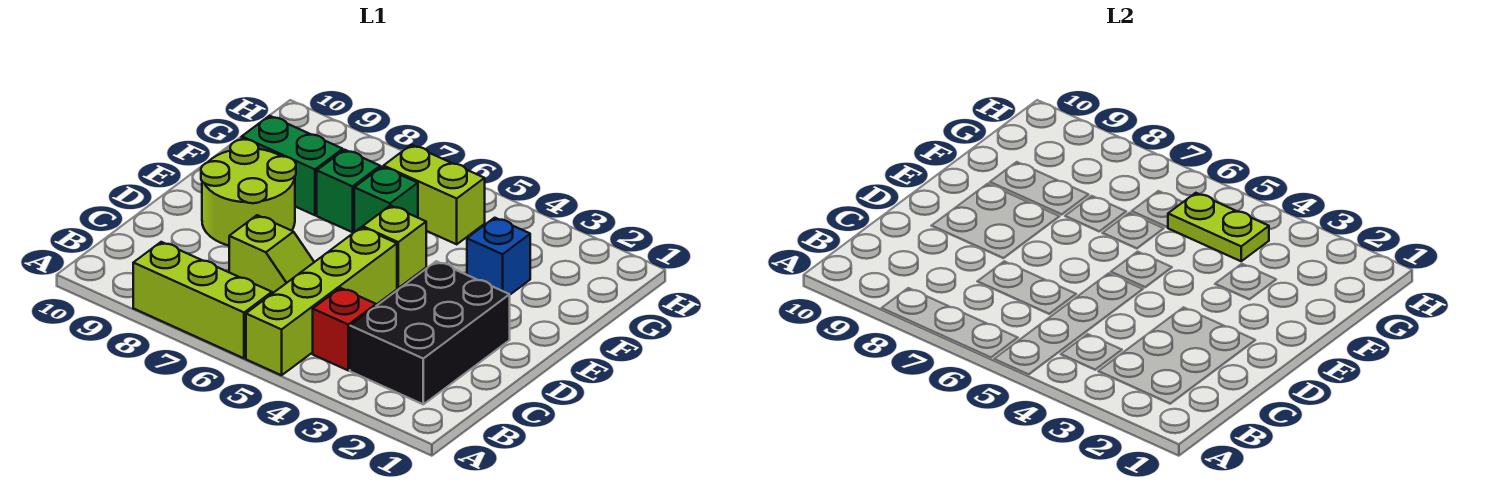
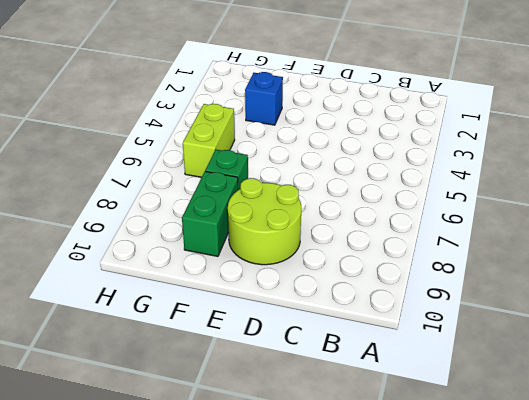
none -> lime brick A5:D5 level 1
none -> lime brick A6:A8 level 1
none -> black brick B2:D3 level 1

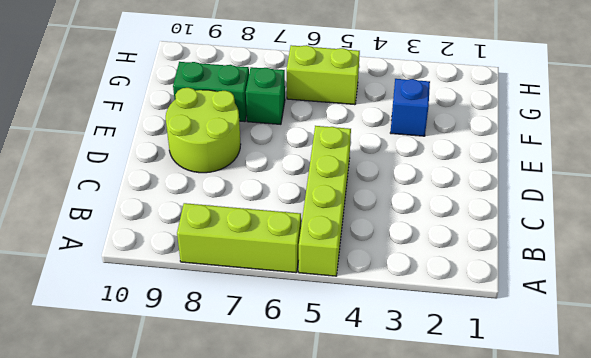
none -> black brick B2:D3 level 1
none -> red brick B4 level 1
none -> lime slope C6:C7 level 1 top 7

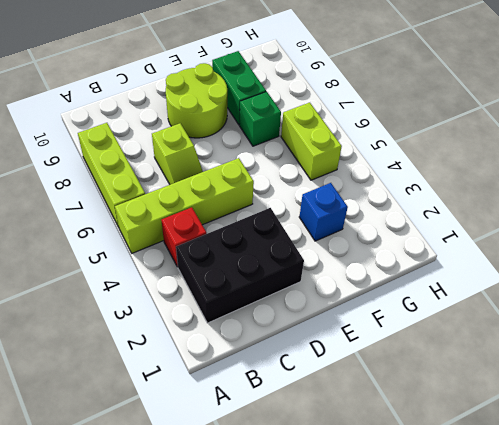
none -> lime brick E5 level 1
none -> green brick F6 level 1
none -> lime plate G4:G5 level 2

